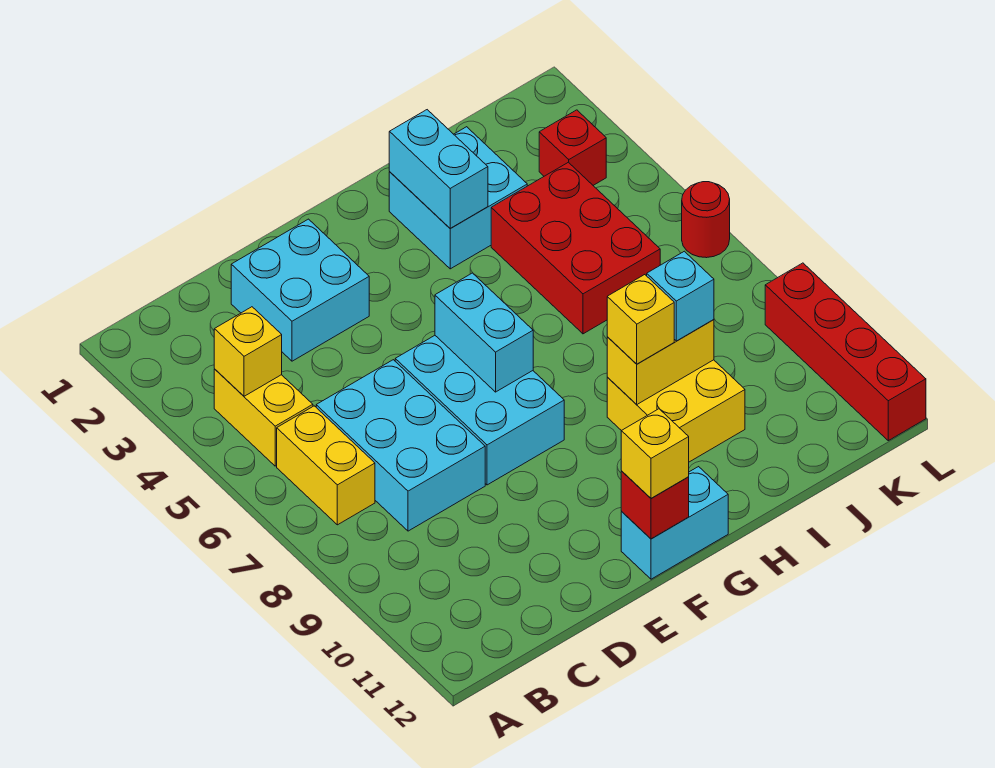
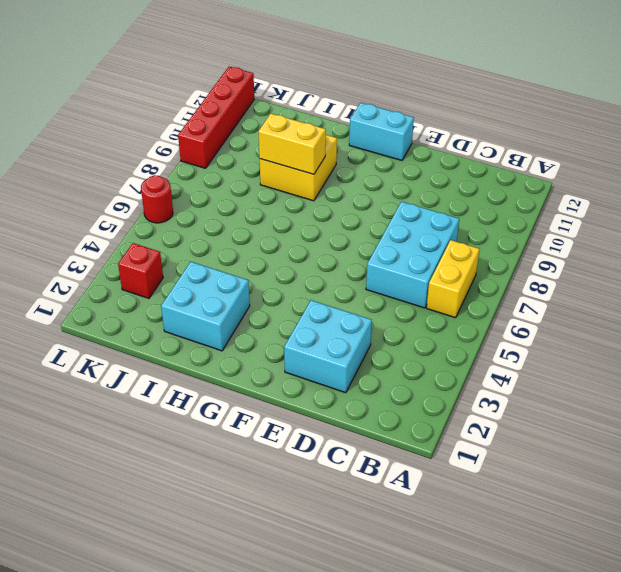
none -> yellow brick B4:B5 level 1
none -> cyan brick E6:F8 level 1
none -> red brick I4:J6 level 1

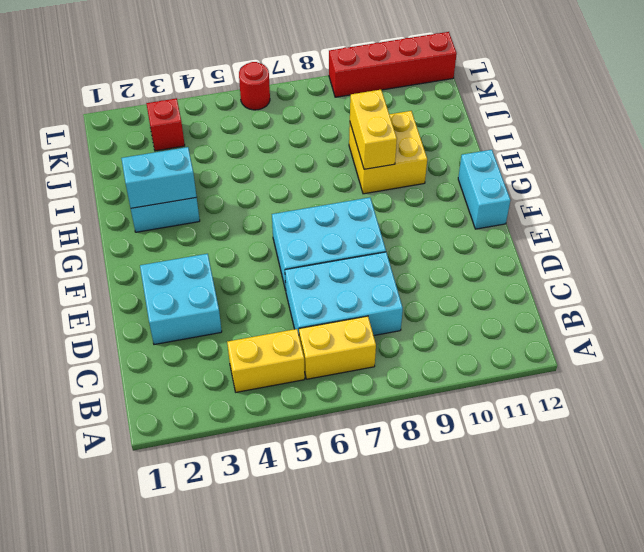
none -> red brick I4:J6 level 1
none -> yellow brick B4 level 2
none -> cyan brick F6:F7 level 2

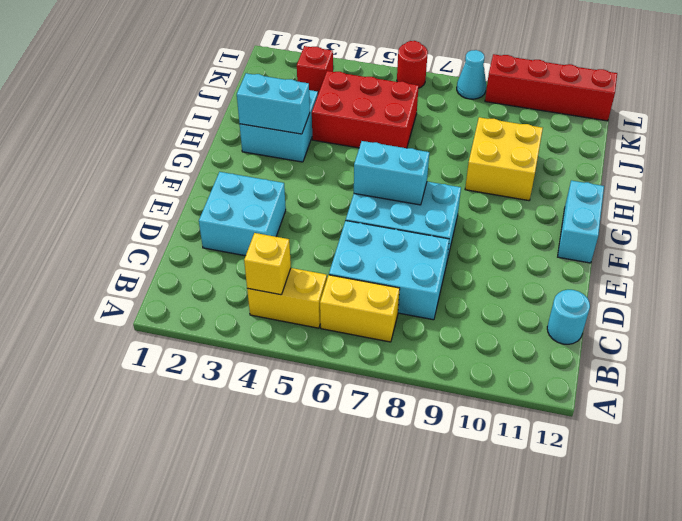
cyan round brick C12 level 1 -> none
cyan cone L8 level 1 -> none
none -> red brick F12 level 2
none -> yellow brick H9:I9 level 2
none -> yellow brick F12 level 3

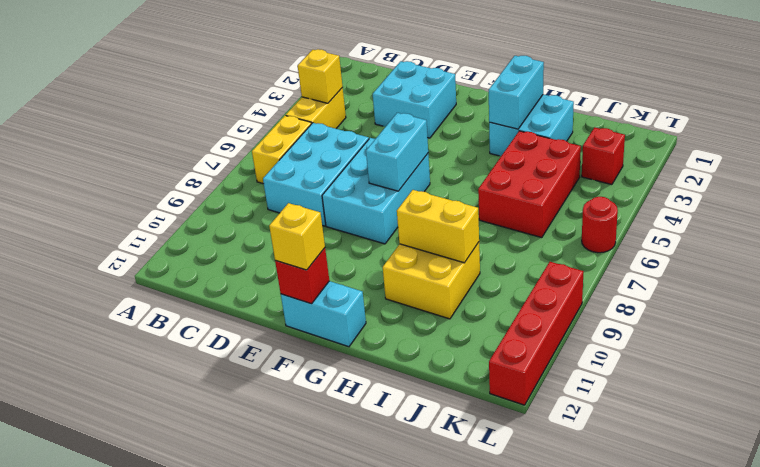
none -> yellow brick H9 level 3
none -> cyan brick I9 level 3

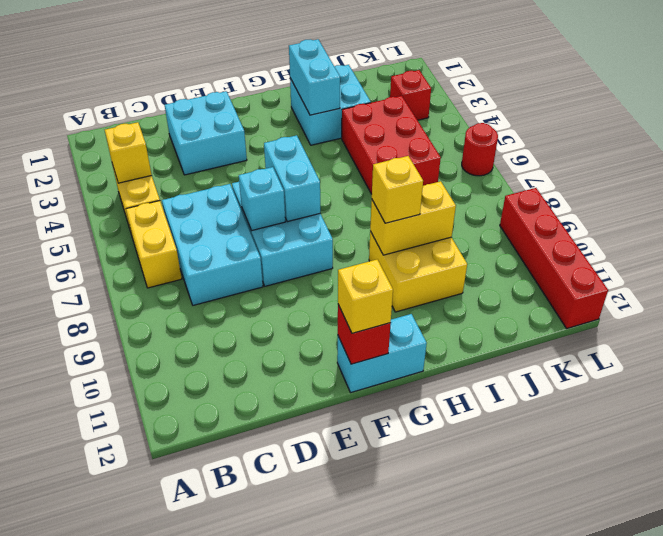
cyan brick E7 level 2 -> cyan brick I9 level 3

